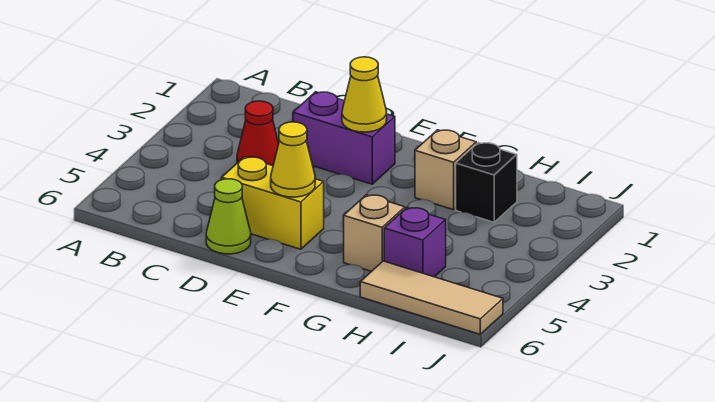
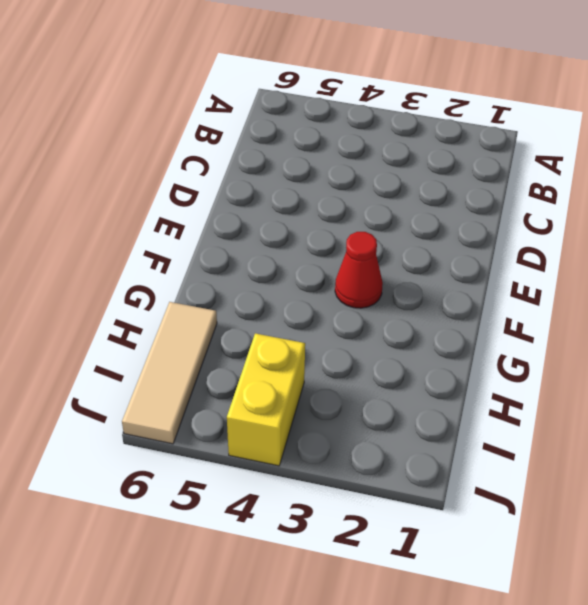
red cone F3 level 1 -> red cone C3 level 1
yellow brick I4:J4 level 1 -> yellow brick D5:E5 level 1
none -> purple brick D2:E2 level 1
none -> lime cone D6 level 1

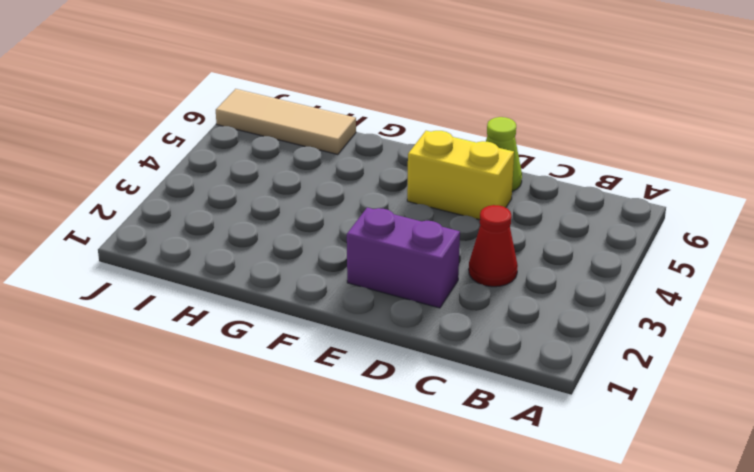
none -> tan brick G2 level 1
none -> tan brick G5 level 1

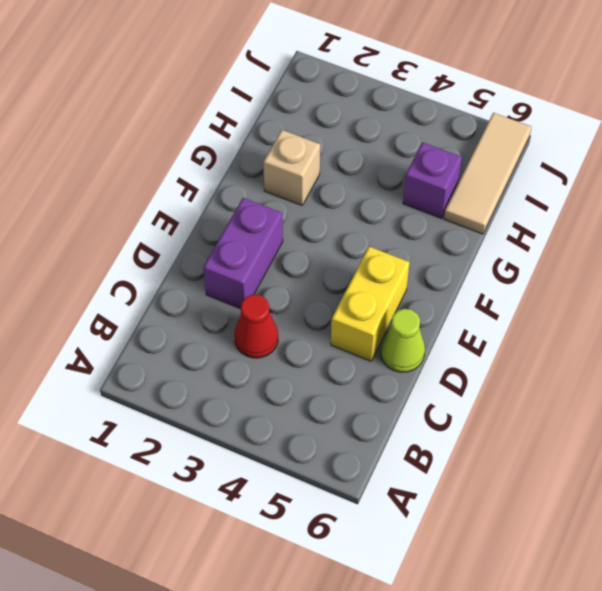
none -> tan brick G5 level 1
none -> black brick H2 level 1

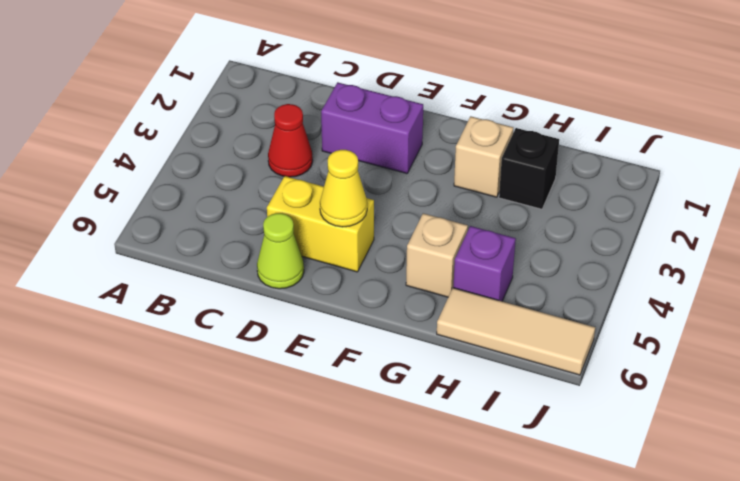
none -> yellow cone E2 level 2

